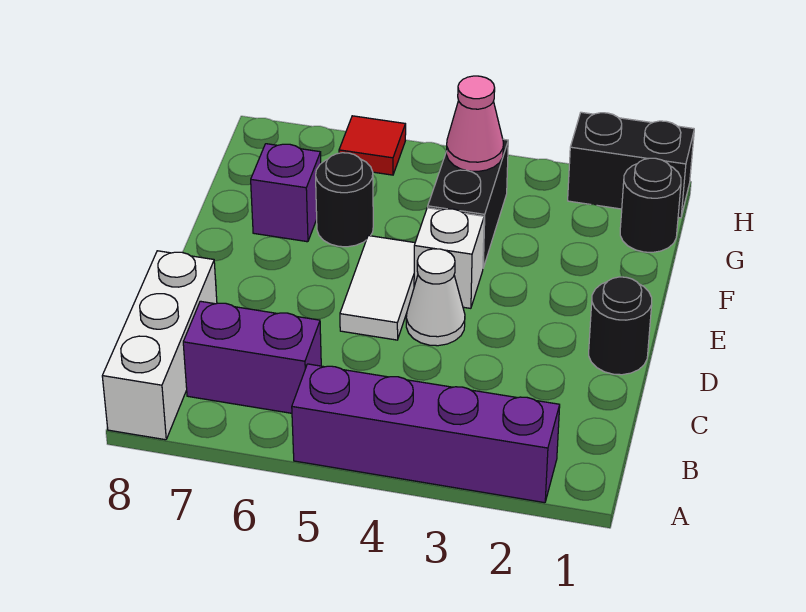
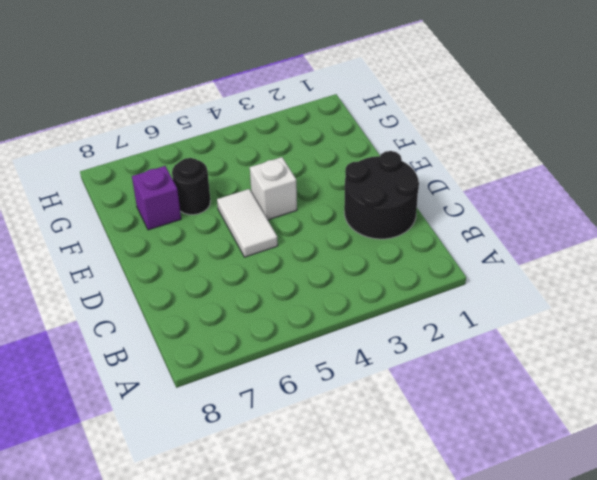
black round brick C1:D2 level 1 -> black round brick D1 level 1
none -> purple brick A2:A5 level 1
none -> white brick A8:C8 level 1
none -> purple brick B6:B7 level 1

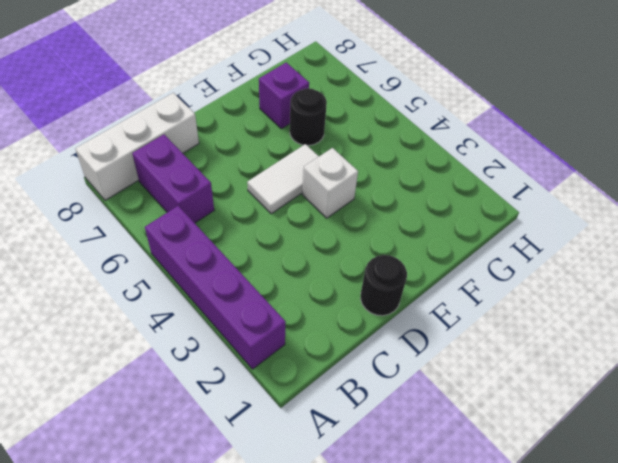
none -> white cone D4 level 1
none -> black brick F4:G4 level 1
none -> black round brick G1 level 1

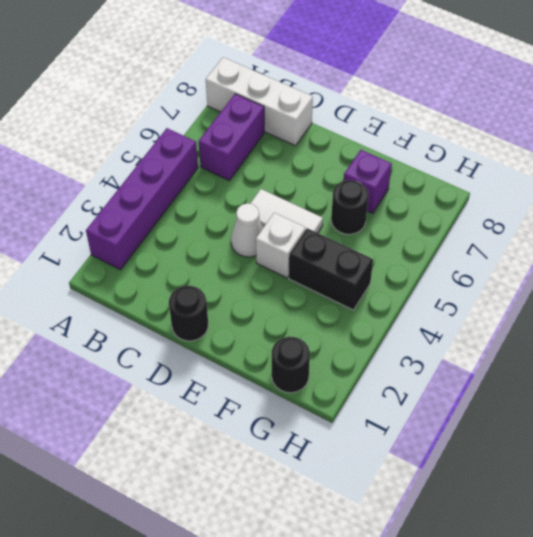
none -> black brick H1:H2 level 1
none -> red tile H6 level 1
none -> pink cone G4 level 2

